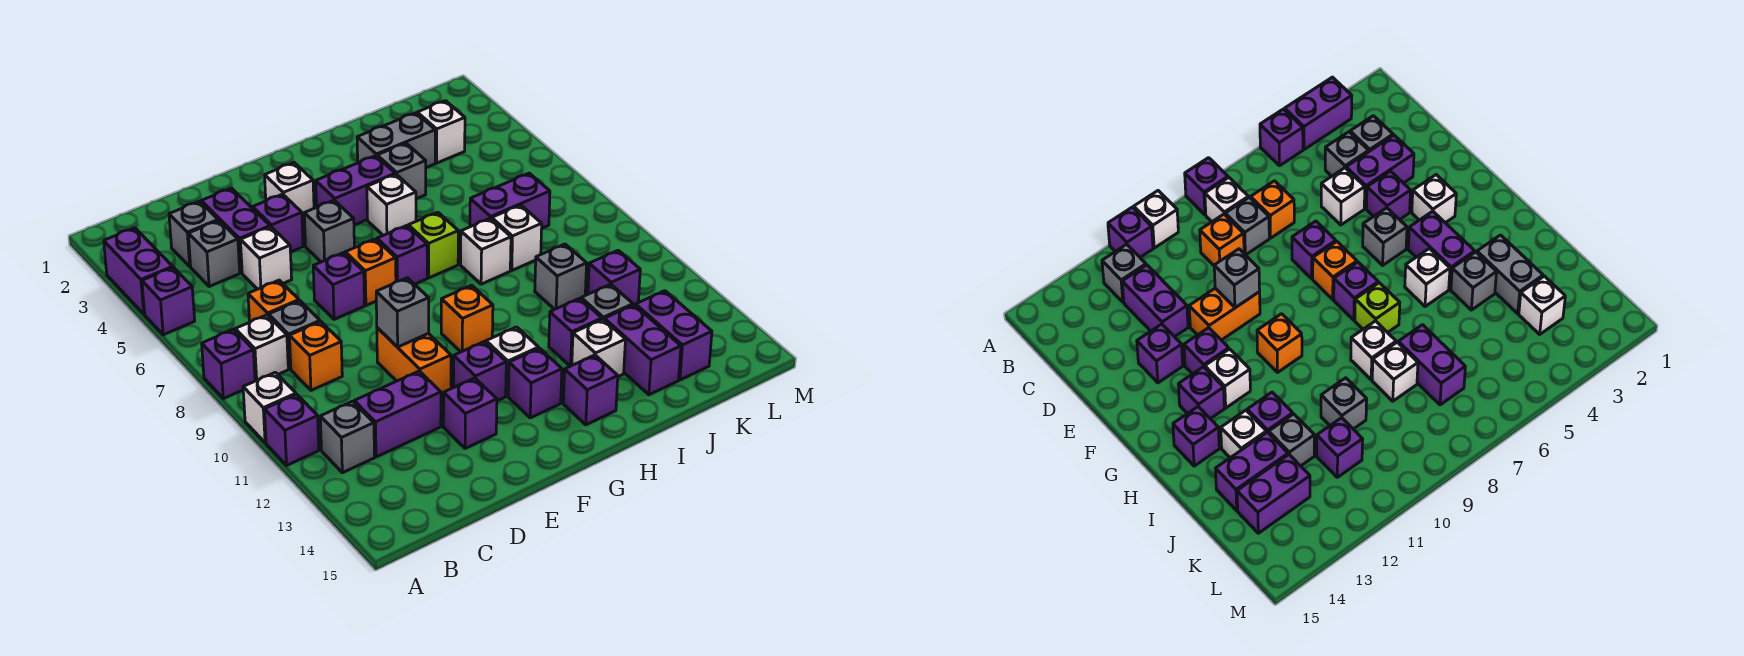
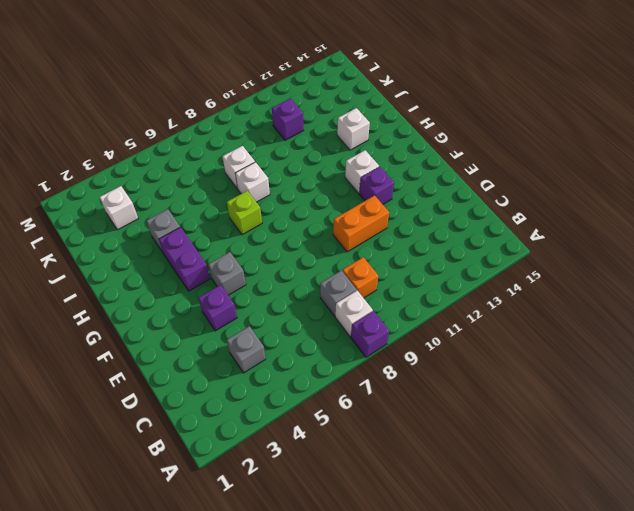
none -> purple brick A3:A4 level 1
none -> purple brick A5 level 1
none -> white brick A10 level 1
none -> purple brick A11 level 1

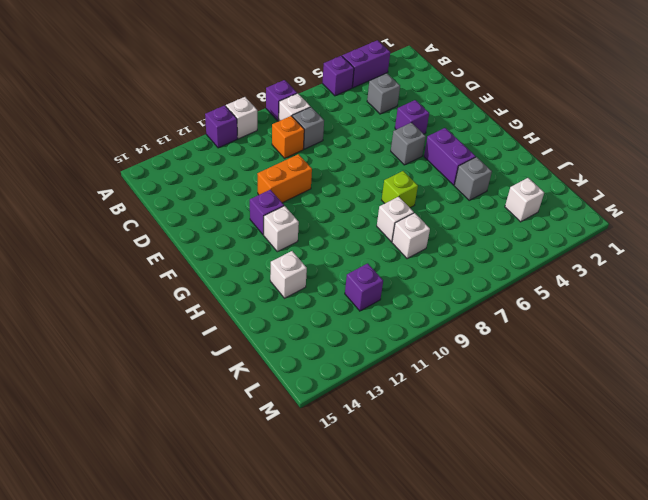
none -> grey brick B12 level 1
none -> grey brick C3 level 1
none -> orange brick C7 level 1
none -> purple brick C12:D12 level 1

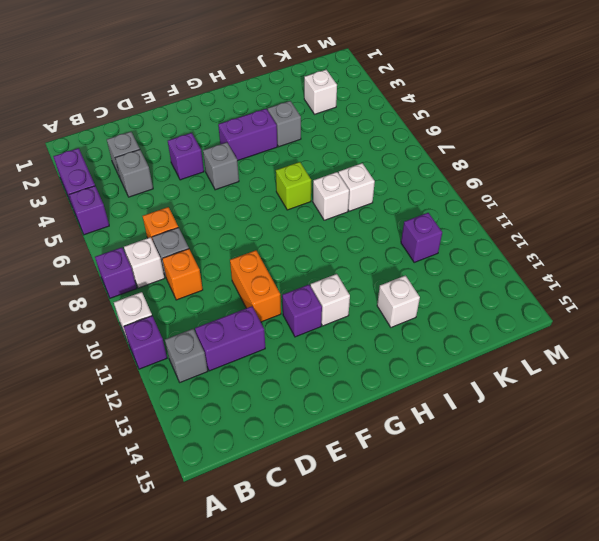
none -> purple brick D3:D4 level 1
none -> white brick D5 level 1
none -> purple brick E7 level 1
none -> purple brick E13 level 1

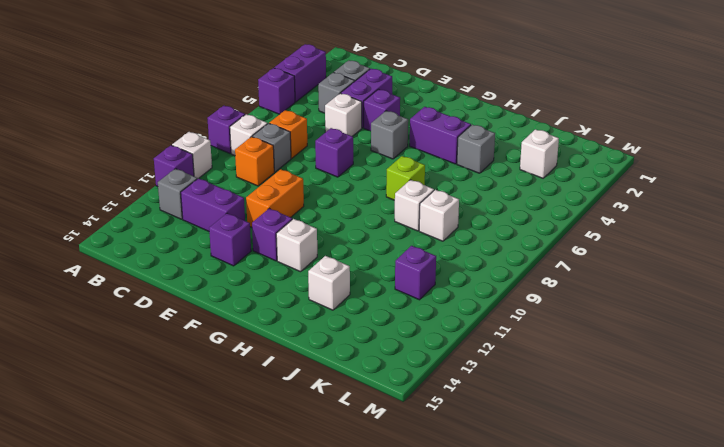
none -> white brick F3 level 1
none -> orange brick F7 level 1
none -> purple brick G7 level 1
none -> orange brick G10 level 1

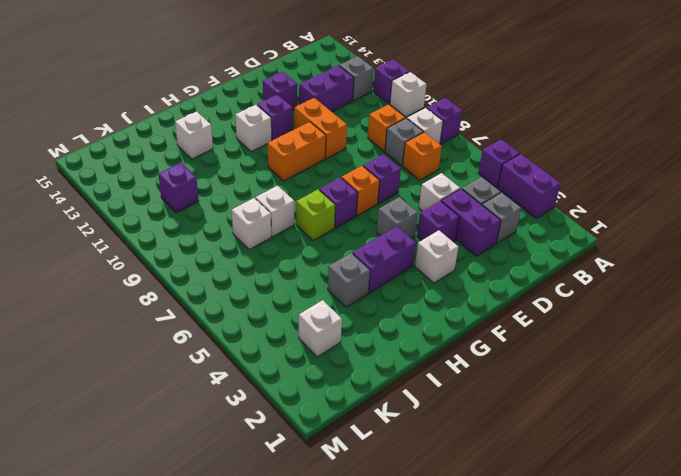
orange brick F10:G10 level 1 -> orange brick G10 level 1
none -> purple brick G13 level 1
none -> white brick H5 level 1
none -> purple brick H14 level 1
none -> grey brick I3:J3 level 1

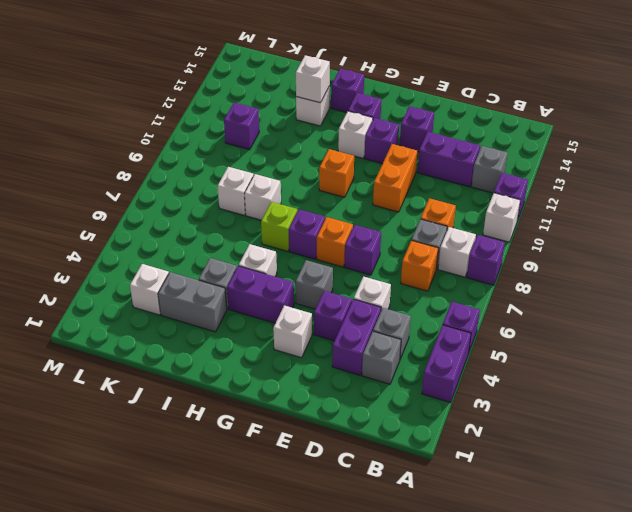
white brick I13 level 2 -> none
none -> purple brick I12 level 1
none -> purple brick J7:K7 level 1
none -> grey brick J10 level 1
none -> grey brick J12 level 1

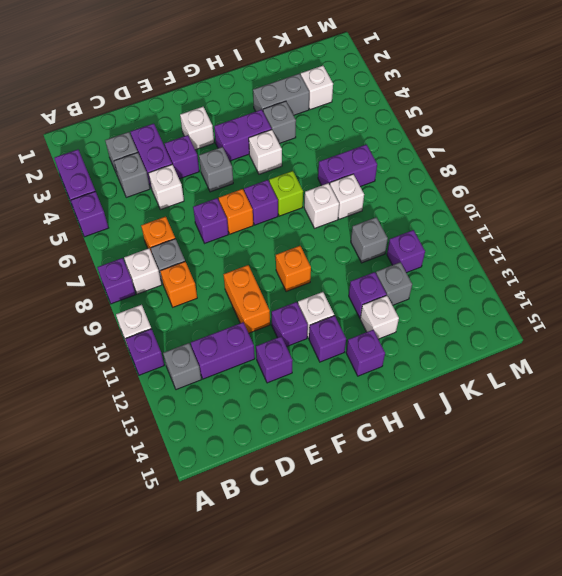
none -> purple brick J13:J14 level 1
none -> purple brick K13:K14 level 1
none -> grey brick E10 level 2

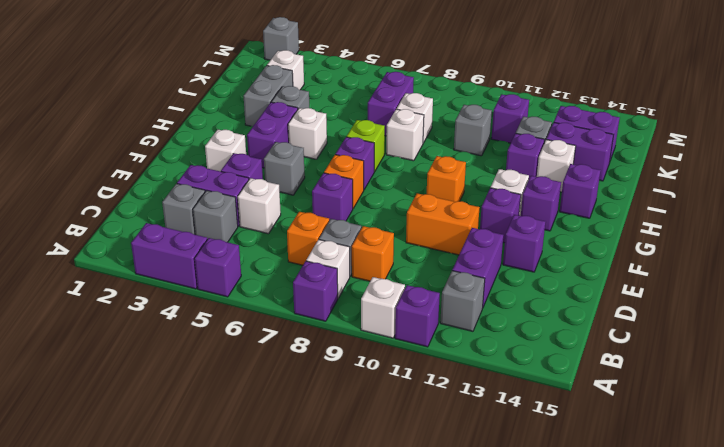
grey brick M2 level 1 -> grey brick E10 level 2

